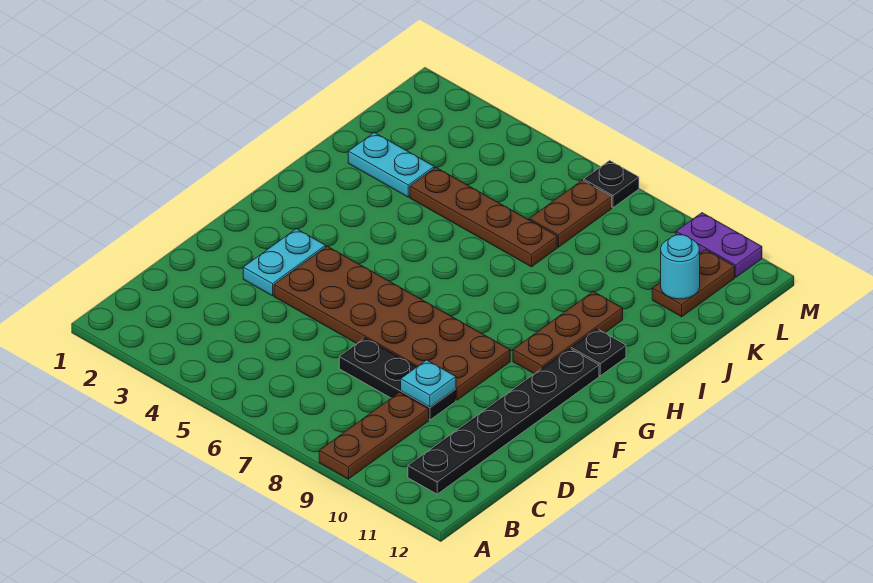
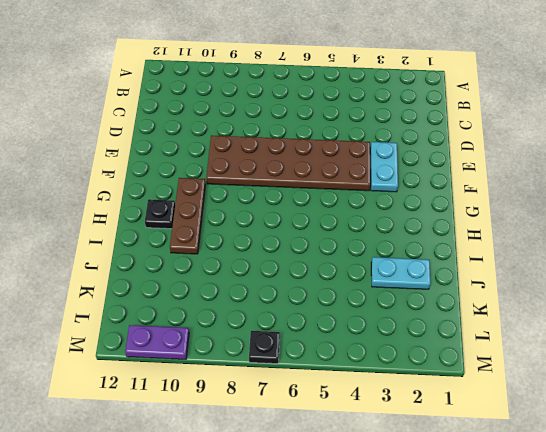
none -> brown plate A9:C9 level 1
none -> black plate B11:G11 level 1
none -> black plate D7:D9 level 1

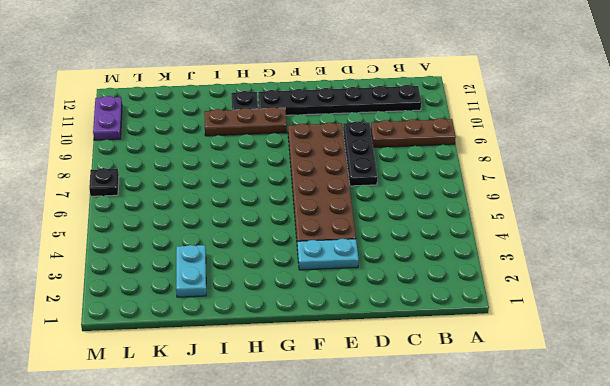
none -> brown plate J4:J7 level 1
none -> brown plate K7:L7 level 1
none -> brown plate K11:L11 level 1

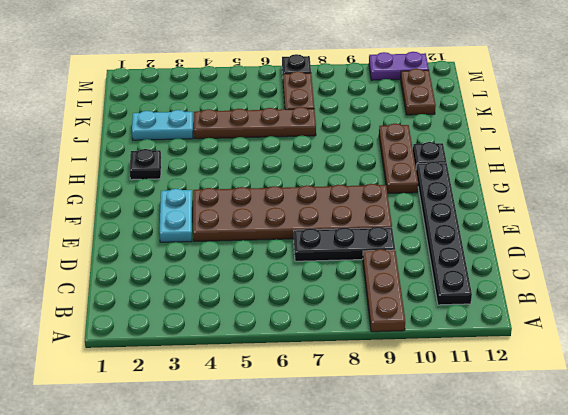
black plate H2 level 1 -> none
none -> cyan plate D9 level 2
none -> cyan round brick K11 level 2

